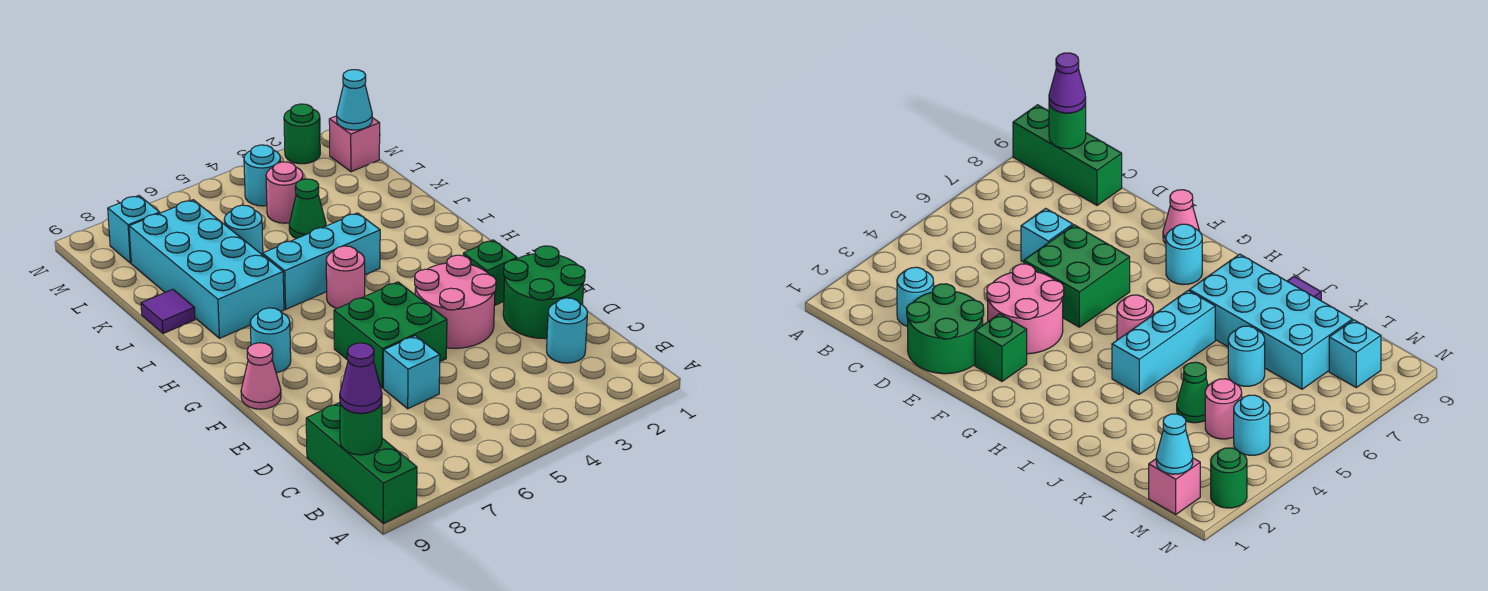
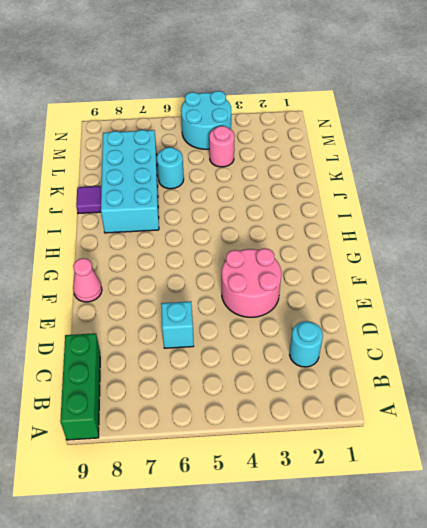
cyan round brick M4:N5 level 1 -> cyan round brick M4 level 1
none -> green round brick D1:E2 level 1
none -> green brick E5:F6 level 1
none -> green brick F2 level 1

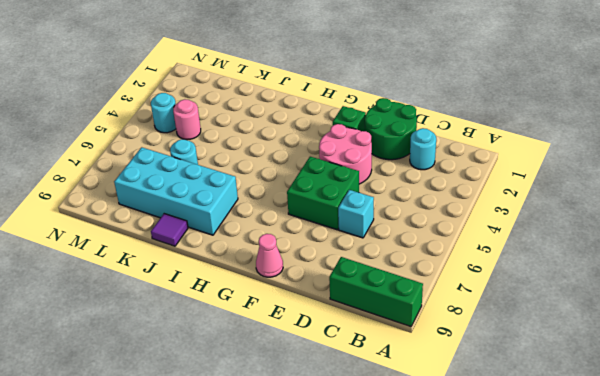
none -> cyan round brick G8 level 1
none -> pink round brick H5 level 1
none -> cyan brick I4:I6 level 1

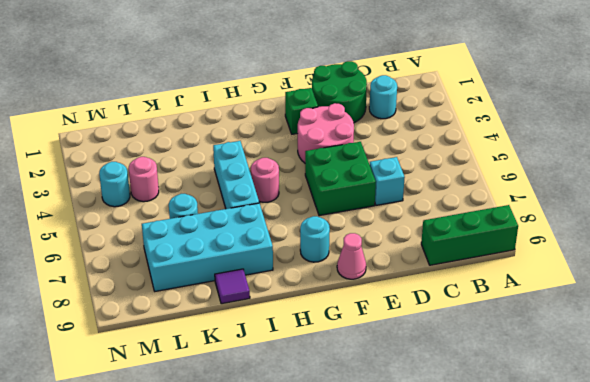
none -> green cone K4 level 1
none -> pink brick M1 level 1
none -> cyan brick M8 level 1

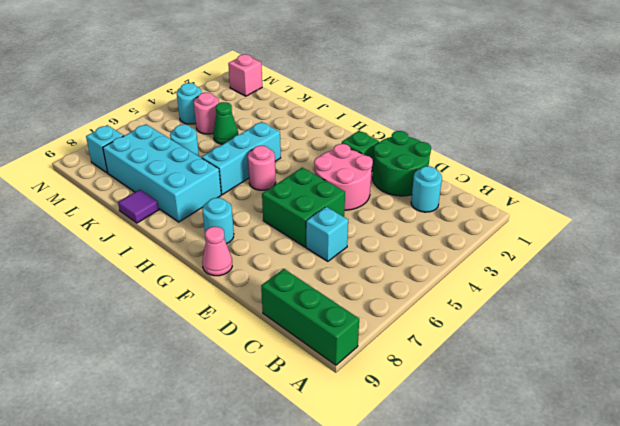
none -> green round brick N2 level 1
none -> green round brick B9 level 2
none -> cyan cone M1 level 2

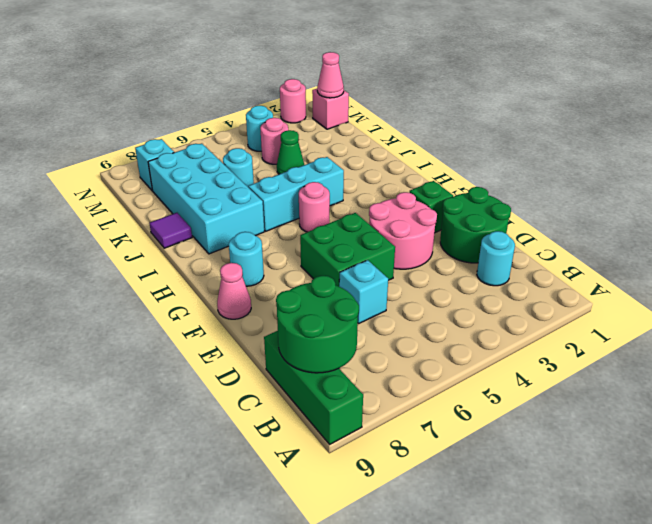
green round brick B8:C9 level 2 -> green round brick B9 level 2
pink cone M1 level 2 -> cyan cone M1 level 2
pink round brick N2 level 1 -> green round brick N2 level 1
none -> purple cone B9 level 3

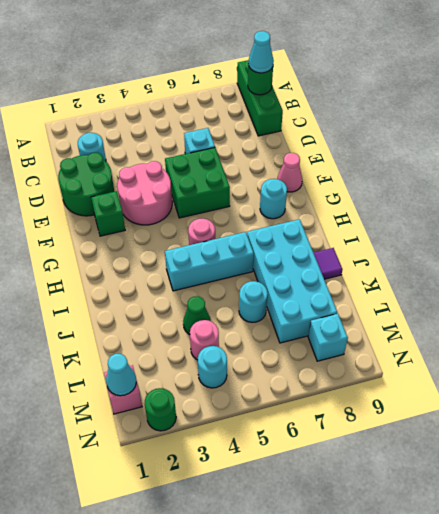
cyan cone B9 level 3 -> purple cone B9 level 3

